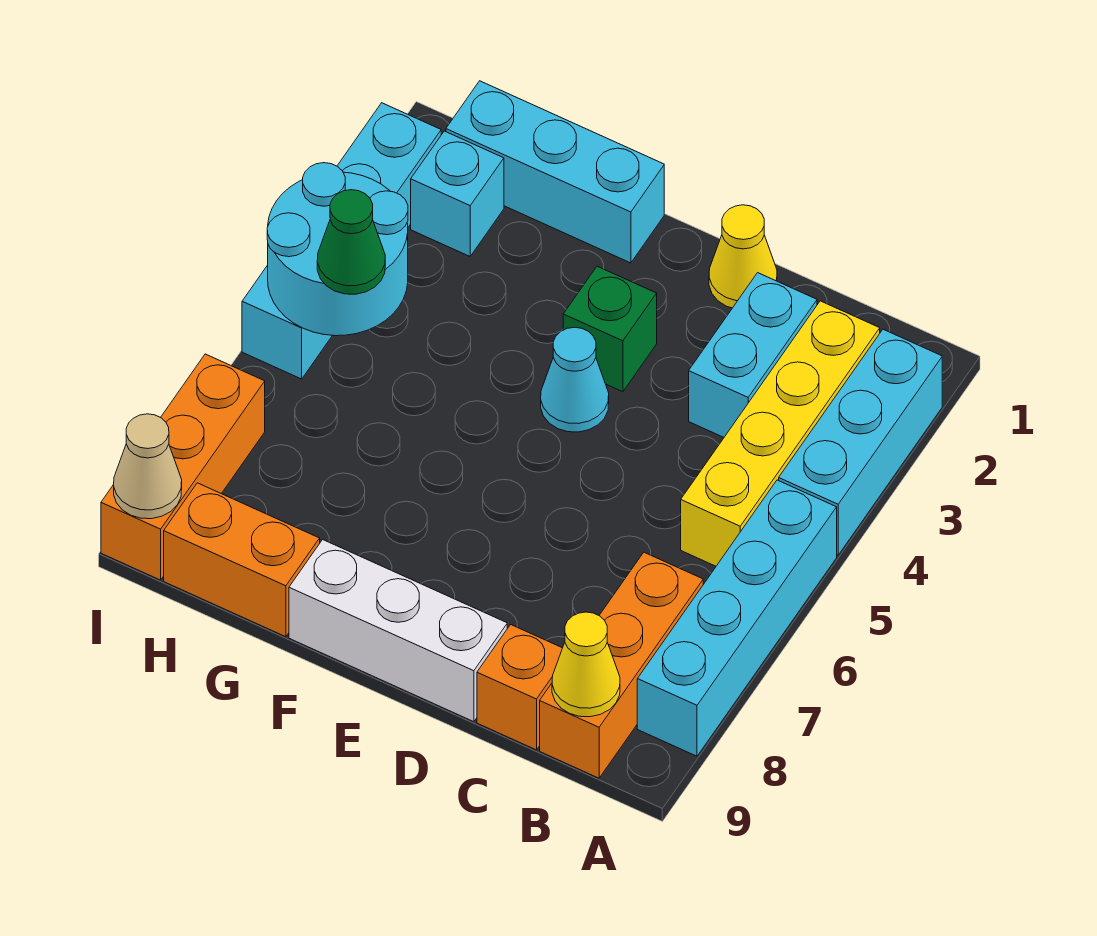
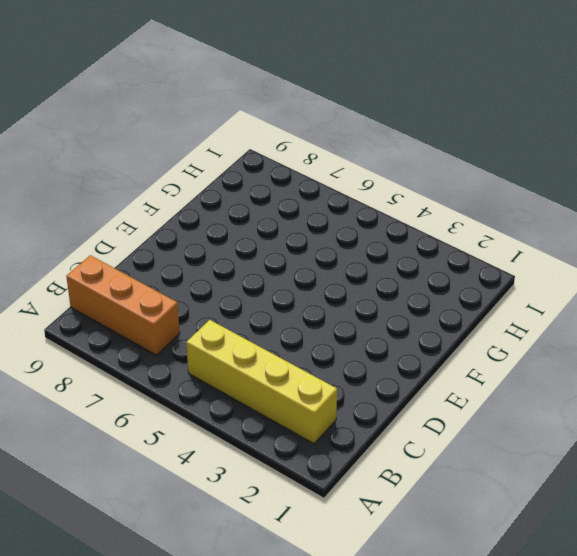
none -> cyan brick A2:A4 level 1
none -> cyan brick A5:A8 level 1
none -> cyan brick C2:C3 level 1

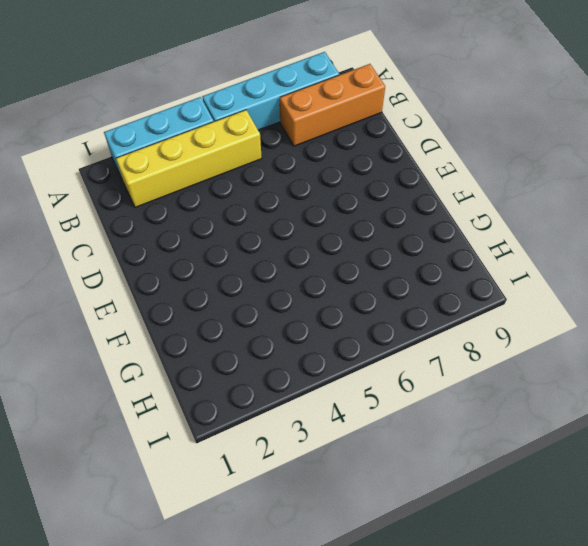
none -> cyan brick C2:C3 level 1
none -> orange brick C9 level 1
none -> yellow cone D1 level 1

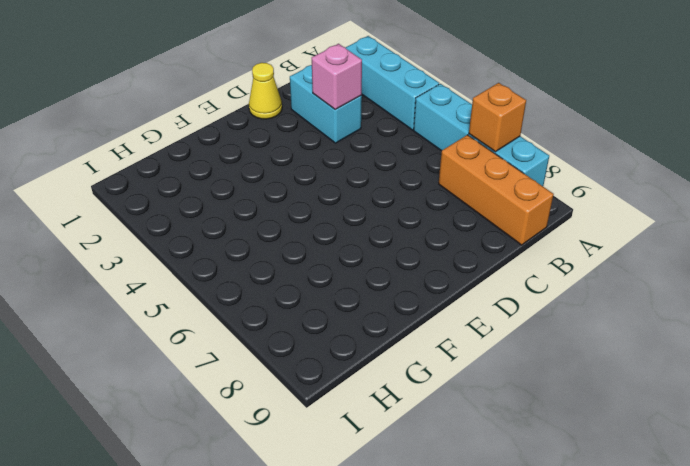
orange brick A7 level 2 -> orange brick C9 level 1
pink brick C3 level 2 -> none
none -> yellow brick B2:B5 level 1
none -> white brick D9:F9 level 1
none -> green brick E3 level 1

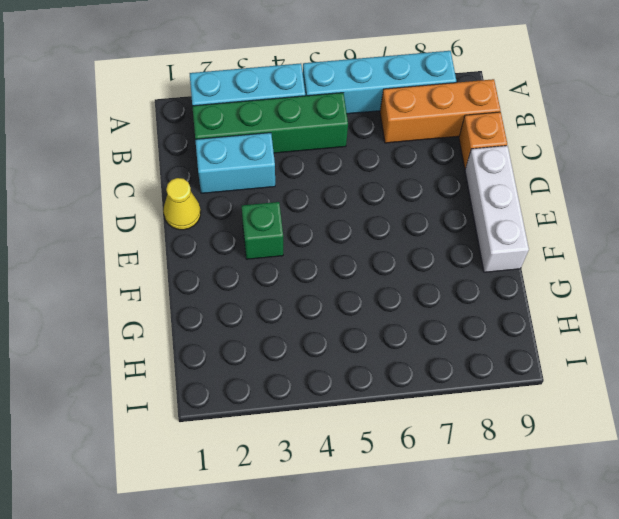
green brick B2:B5 level 1 -> yellow brick B2:B5 level 1
none -> cyan cone E4 level 1
none -> cyan brick F1:H1 level 1
none -> orange brick G9:H9 level 1

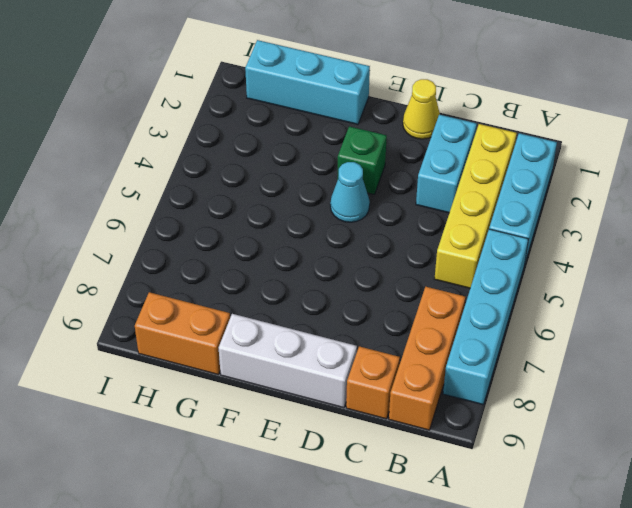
none -> cyan brick H2 level 1
none -> cyan brick I2:I5 level 1
none -> orange brick I7:I9 level 1

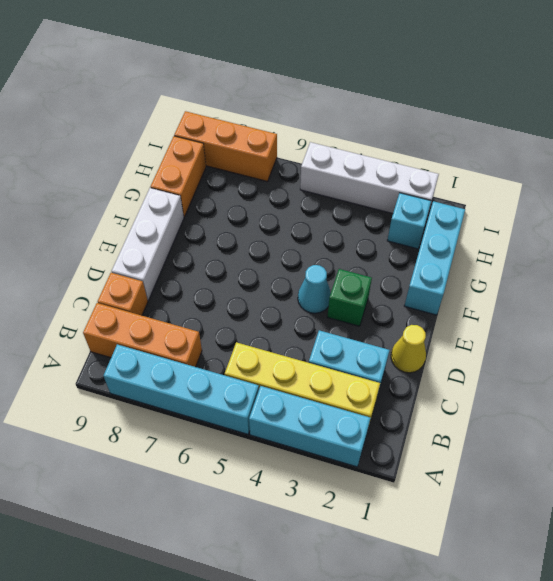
white brick I2:I5 level 1 -> cyan brick I2:I5 level 1
none -> yellow cone B9 level 2
none -> cyan round brick H4:I5 level 2
none -> tan cone I9 level 2

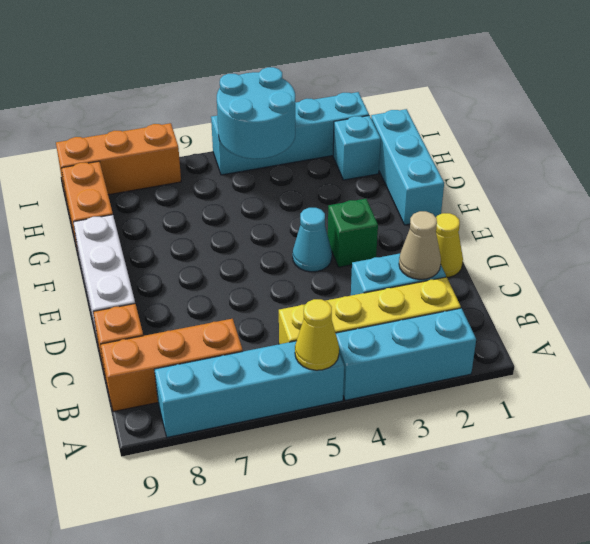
yellow cone A5 level 2 -> yellow cone B9 level 2
tan cone C2 level 2 -> tan cone I9 level 2
none -> green cone H5 level 3

